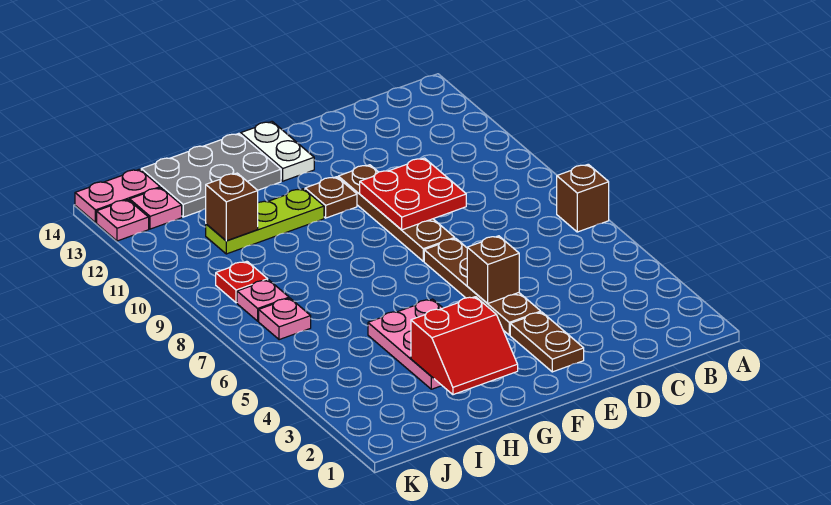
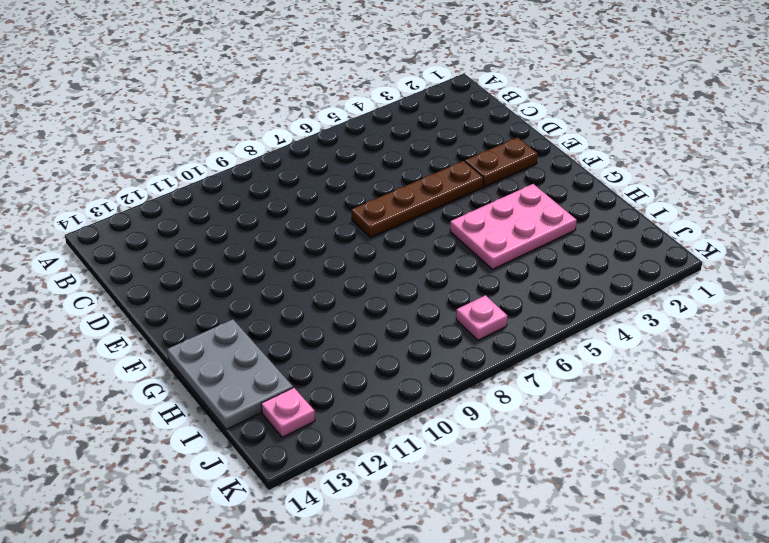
none -> brown brick A7 level 1
none -> brown plate E8:E11 level 1
none -> brown plate F11 level 1

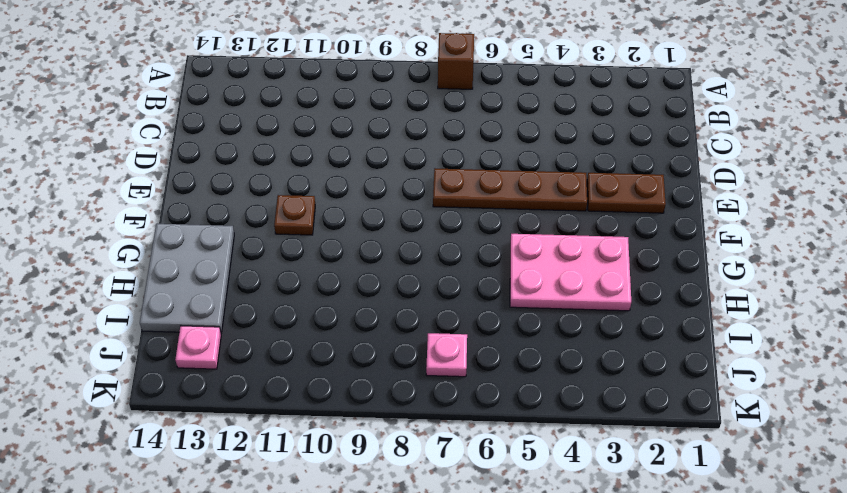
none -> brown plate E8:E11 level 1
none -> white plate F13:F14 level 1
none -> lime plate G11:I11 level 1

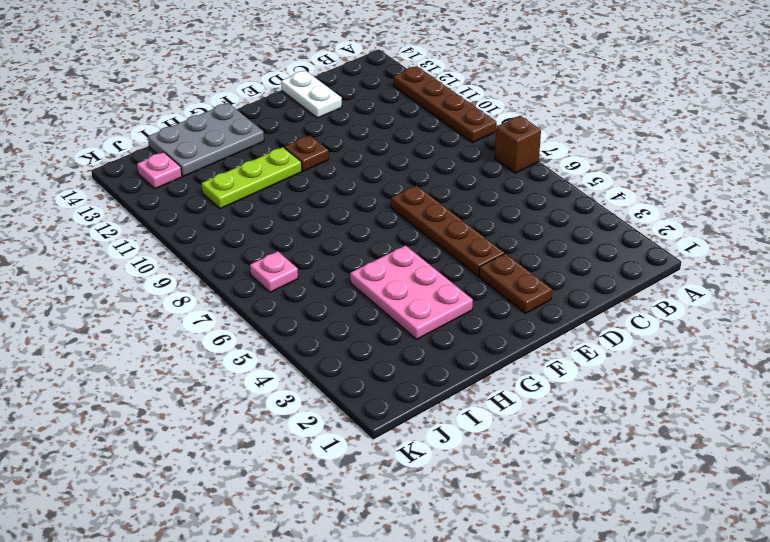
brown plate A9:A12 level 1 -> brown plate E8:E11 level 1
white plate D13:D14 level 1 -> white plate F13:F14 level 1
none -> pink plate J8 level 1
none -> red plate J9 level 1
none -> pink plate J14:K14 level 1

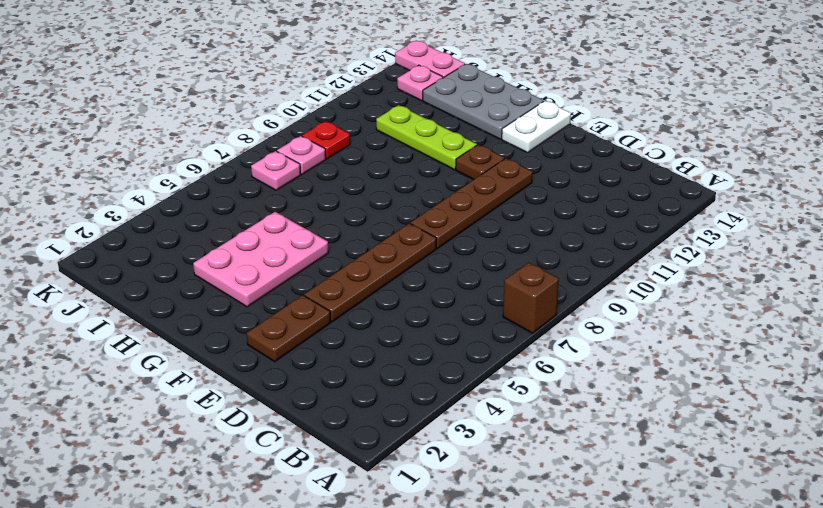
none -> pink plate K13 level 1
none -> red plate D9:E10 level 2
none -> brown brick E5 level 2

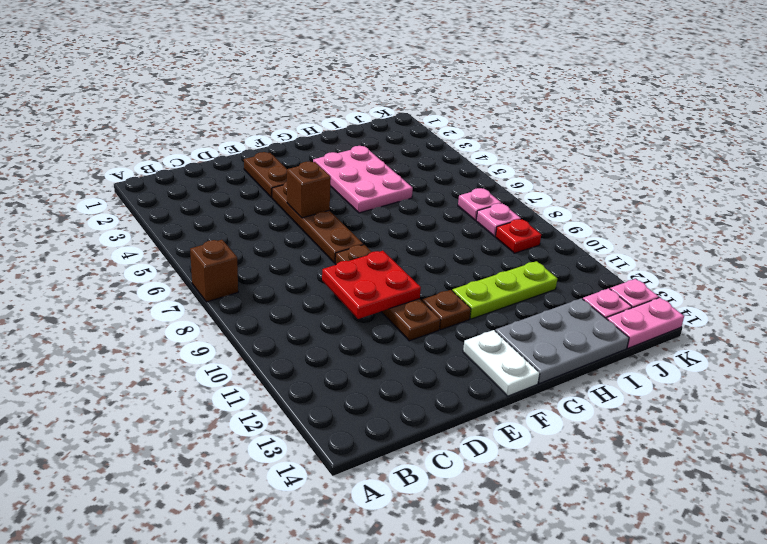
none -> red slope G2:H3 level 2 top 3
none -> brown brick I11 level 2

